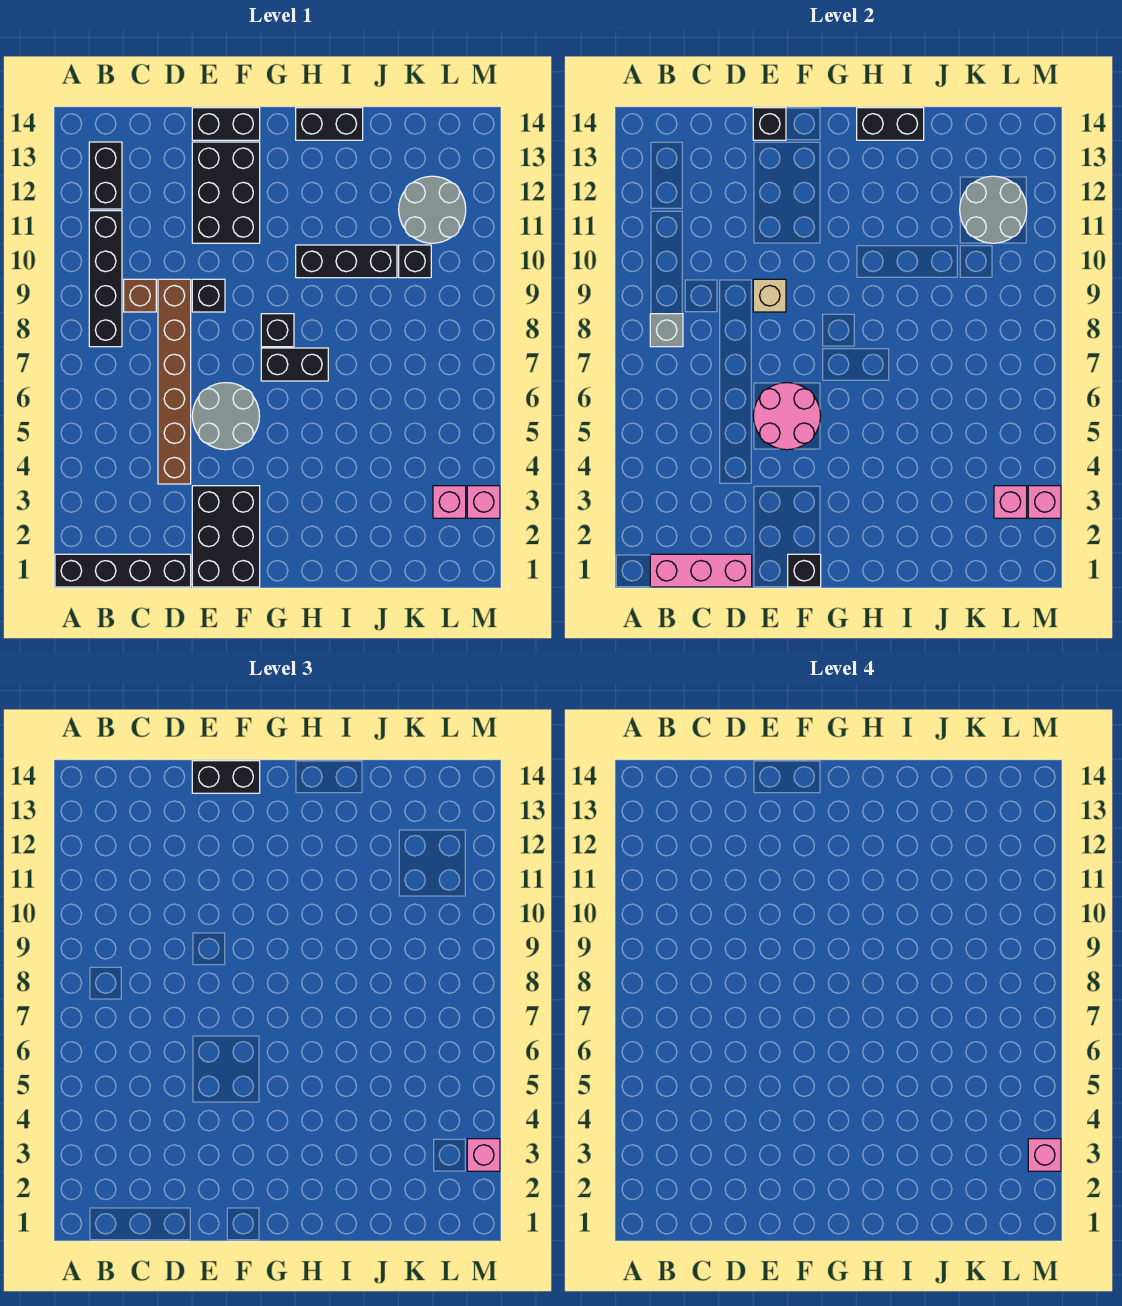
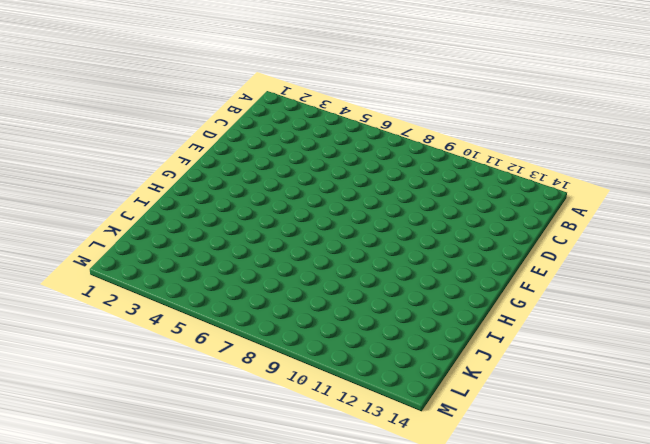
none -> black brick A1:D1 level 1
none -> black brick B8:B11 level 1
none -> black brick B12:B13 level 1
none -> brown brick C9 level 1

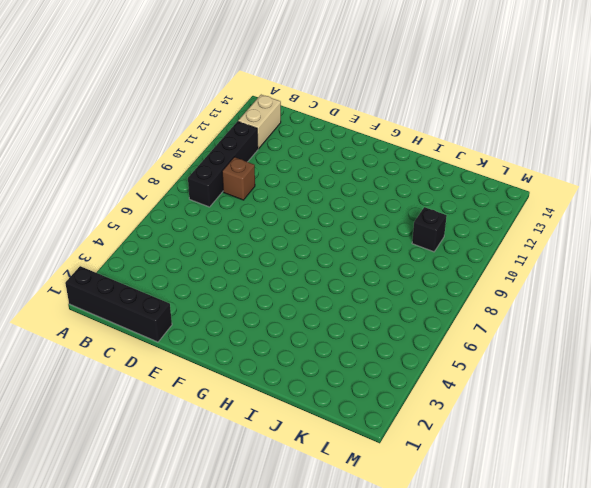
tan brick B12:B13 level 1 -> black brick B12:B13 level 1
none -> brown brick D4:D9 level 1
none -> black brick E1:F3 level 1
none -> grey round brick E5:F6 level 1
none -> black brick E9 level 1

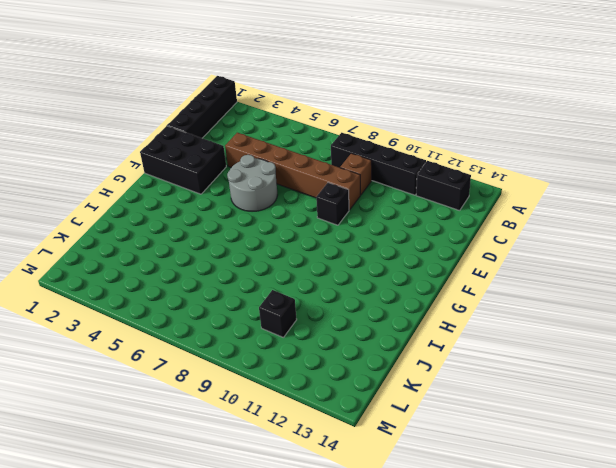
none -> black brick E11:F13 level 1
none -> black brick E14:F14 level 1
none -> black brick G7:H7 level 1
none -> black brick G8 level 1

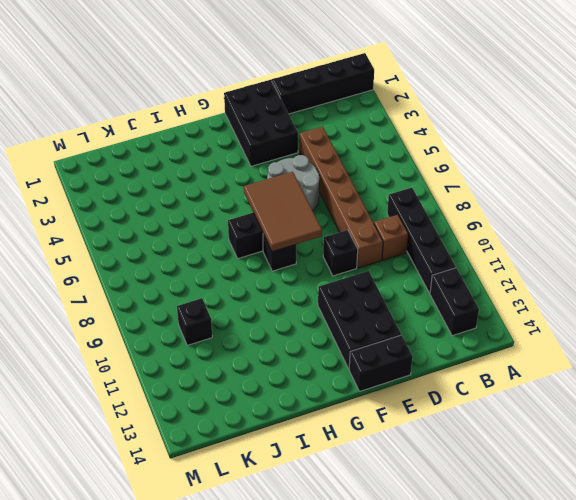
brown tile F6:G8 level 2 -> pink round brick E5:F6 level 2
none -> black brick H10:J10 level 1
none -> black brick H14:I14 level 1
none -> grey round brick K11:L12 level 1
none -> pink brick L3 level 1

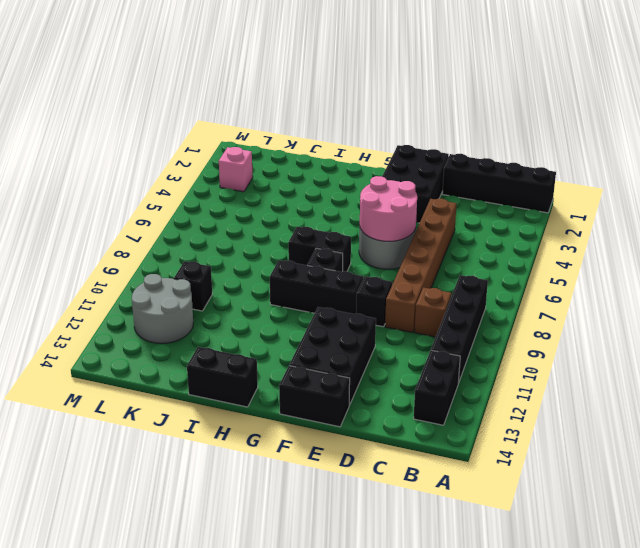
black brick F9:H9 level 1 -> black brick H10:J10 level 1
none -> pink brick M3 level 1
none -> pink brick B1:D1 level 2
none -> grey brick B8 level 2
none -> tan brick E9 level 2

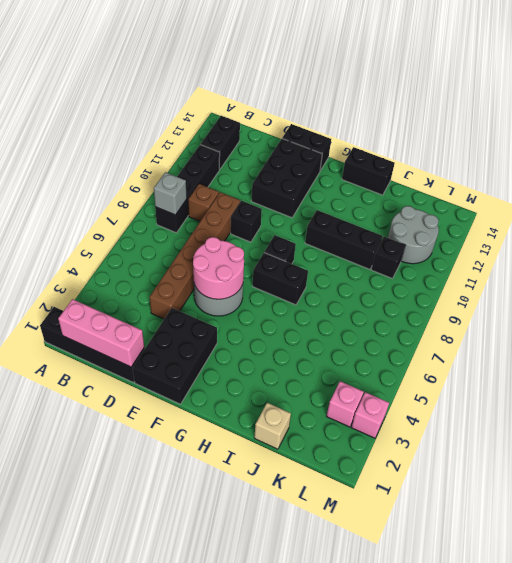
tan brick J1 level 1 -> tan brick E9 level 2
none -> black brick E14 level 2
none -> black brick F1 level 2
none -> black brick H14:I14 level 2
none -> grey round brick K11:L12 level 2

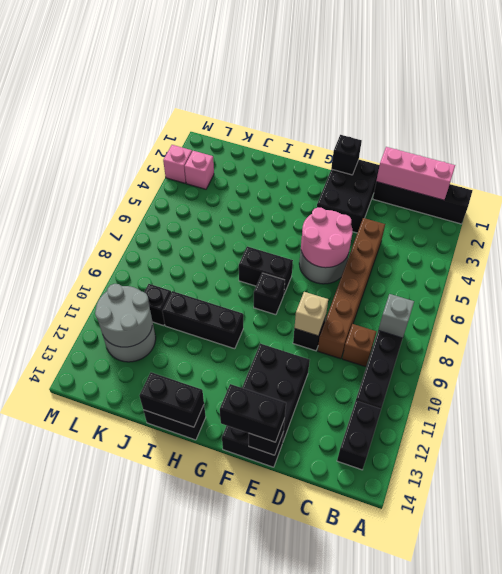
none -> pink brick L3 level 2
none -> pink brick M3 level 2
none -> pink brick M3 level 3
none -> pink brick M3 level 4

